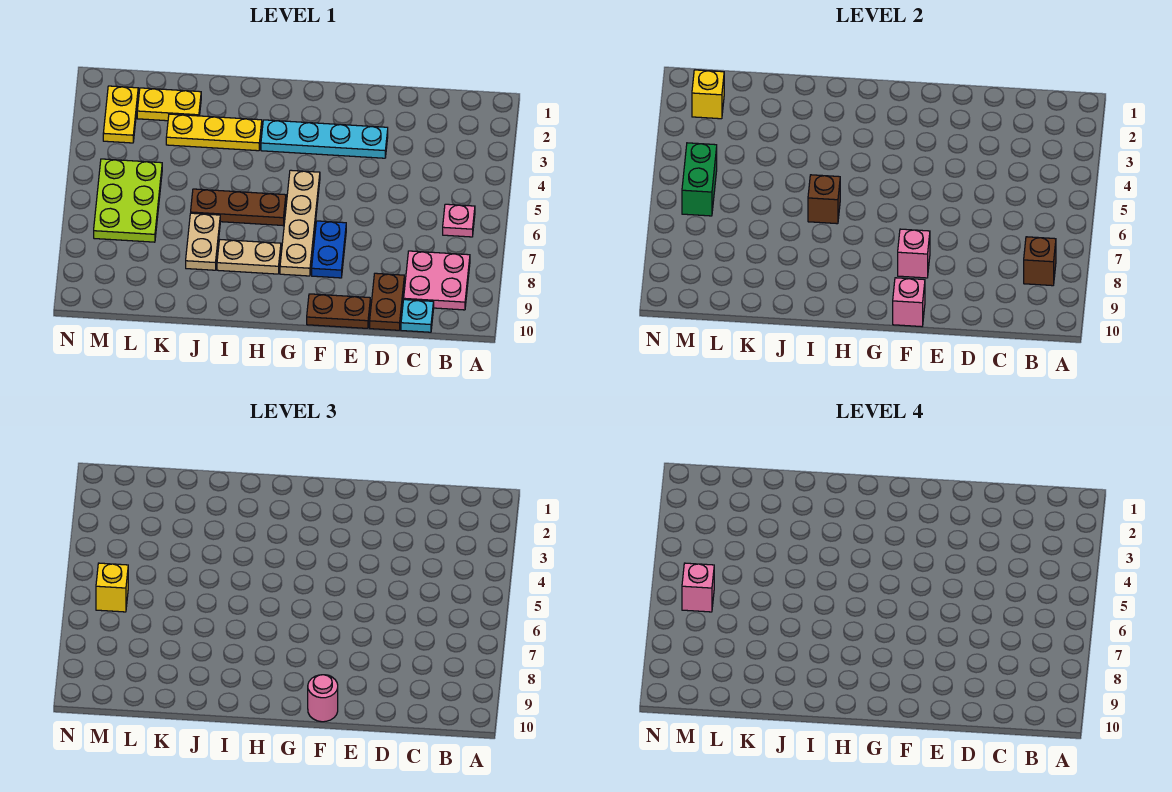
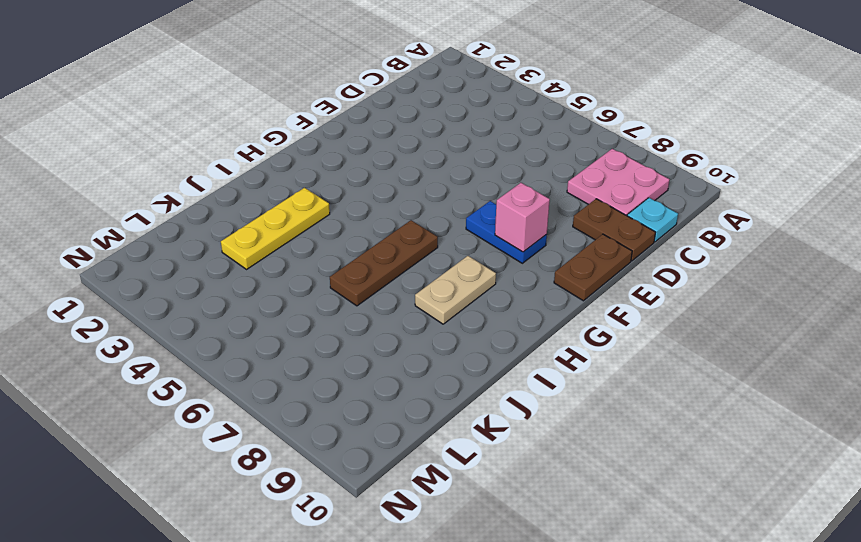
none -> pink plate B6 level 1
none -> cyan plate E3:H3 level 1
none -> tan plate G5:G8 level 1

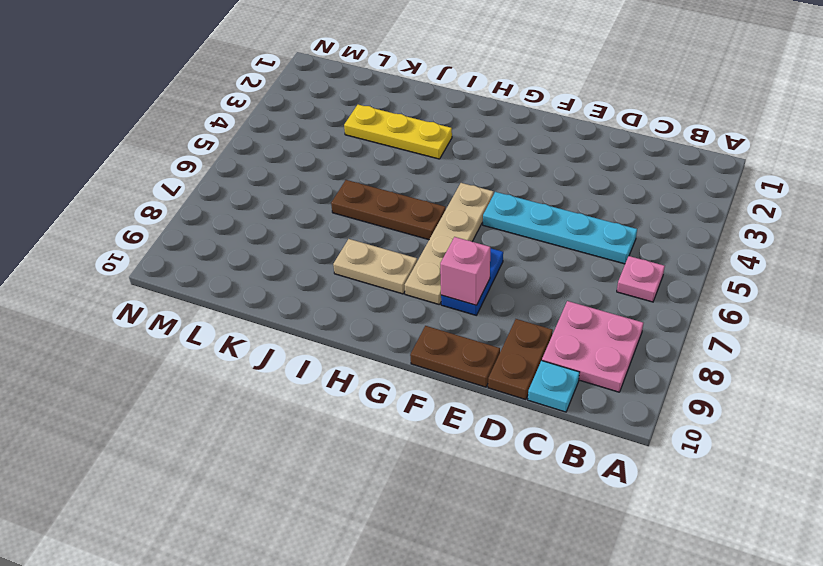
cyan plate C5:F5 level 1 -> cyan plate E3:H3 level 1
none -> tan plate J7:J8 level 1
none -> yellow plate K2:L2 level 1
none -> lime plate L5:M7 level 1

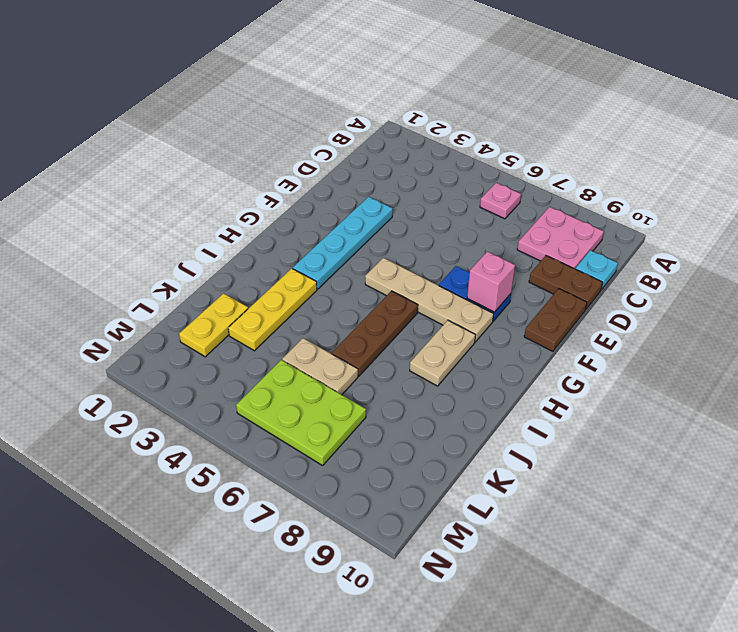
tan plate K5:K6 level 1 -> tan plate J7:J8 level 1
none -> yellow plate M2:M3 level 1
none -> brown brick B8 level 2
none -> pink brick F10 level 2

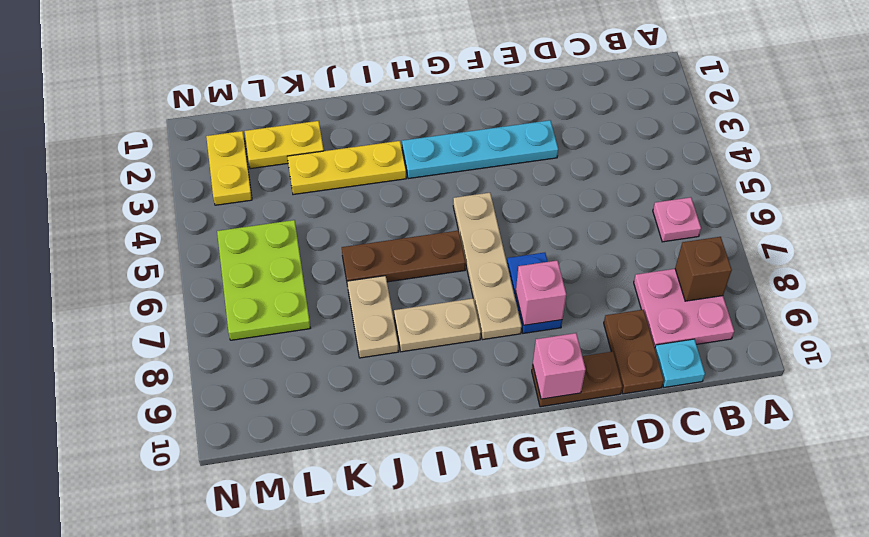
none -> brown brick I6 level 2
none -> yellow brick M2 level 2
none -> green brick M5:M6 level 2

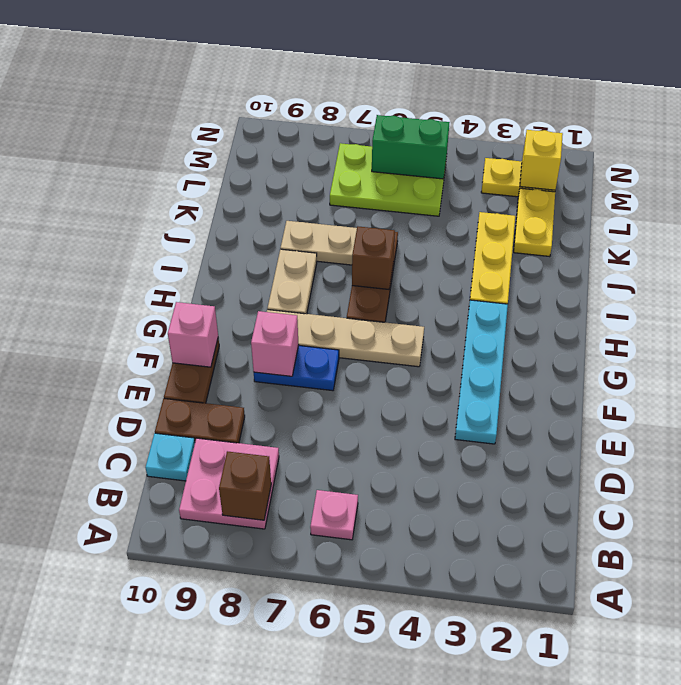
none -> pink round brick F10 level 3
none -> yellow brick M6 level 3
none -> pink brick M6 level 4

